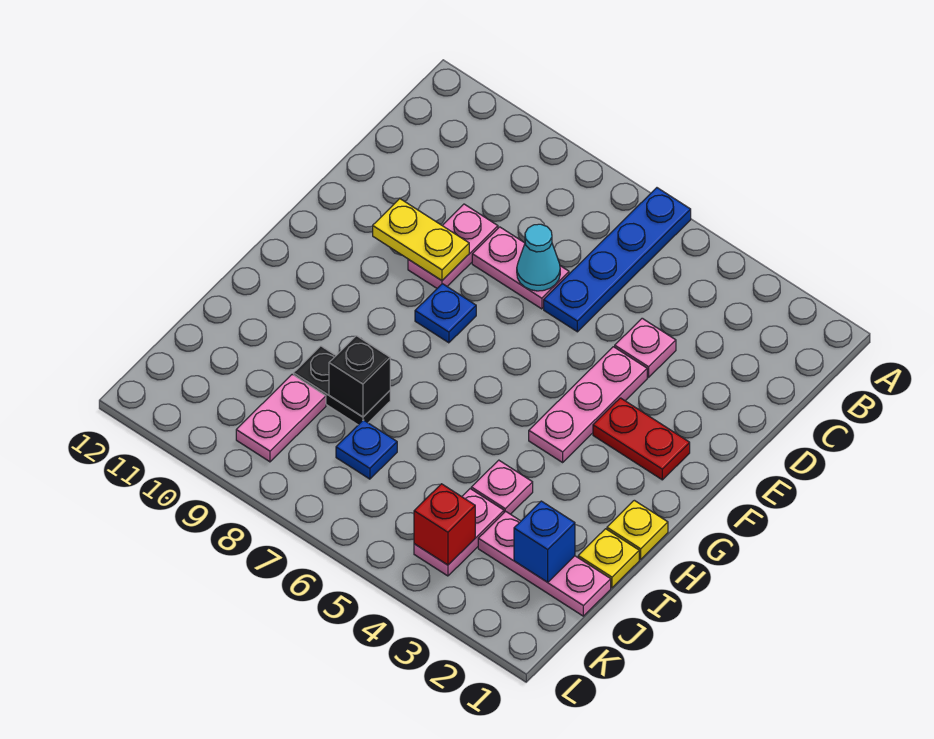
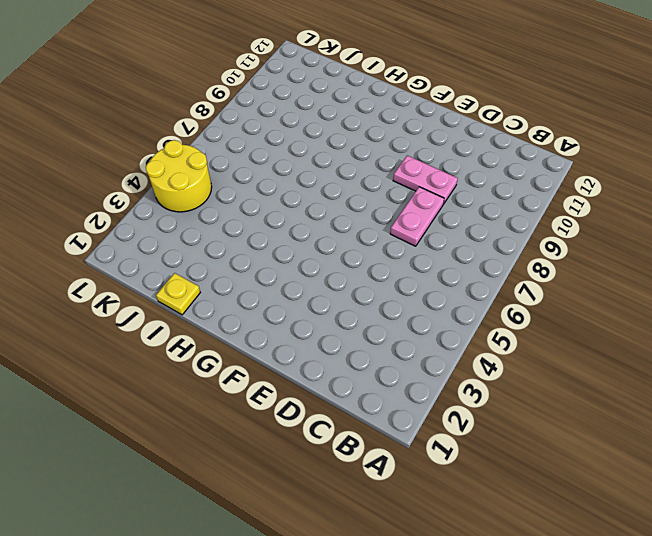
yellow round brick K4:L5 level 1 -> pink plate J4:K4 level 1
none -> blue plate A6:D6 level 1
none -> pink plate D4 level 1
none -> pink plate E4:G4 level 1

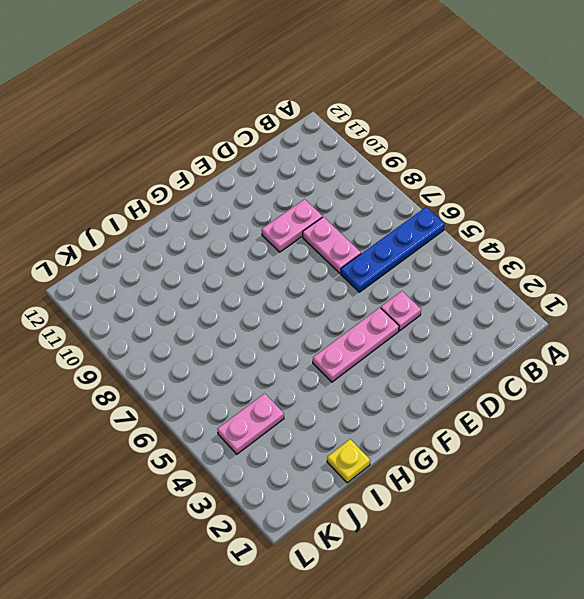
none -> red plate F2:F3 level 1
none -> blue plate F8 level 1
none -> yellow plate H1 level 1

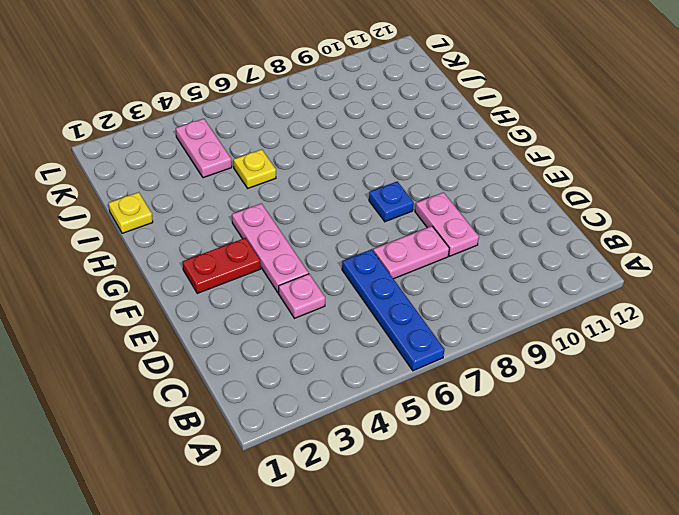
yellow plate I5 level 1 -> yellow plate H1 level 1
none -> pink plate I4 level 1
none -> black plate I8:I9 level 1
none -> pink plate J1:J3 level 1

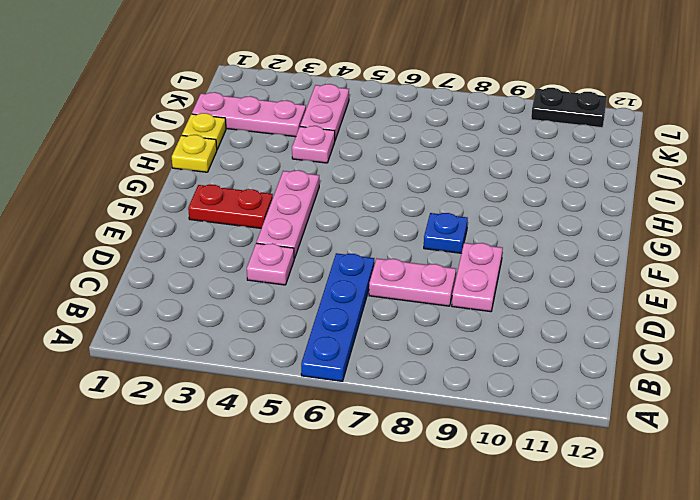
black plate L10:L11 level 1 -> black plate I8:I9 level 1
none -> blue plate J7 level 1
none -> pink plate J9:K9 level 1
none -> cyan cone D7 level 2

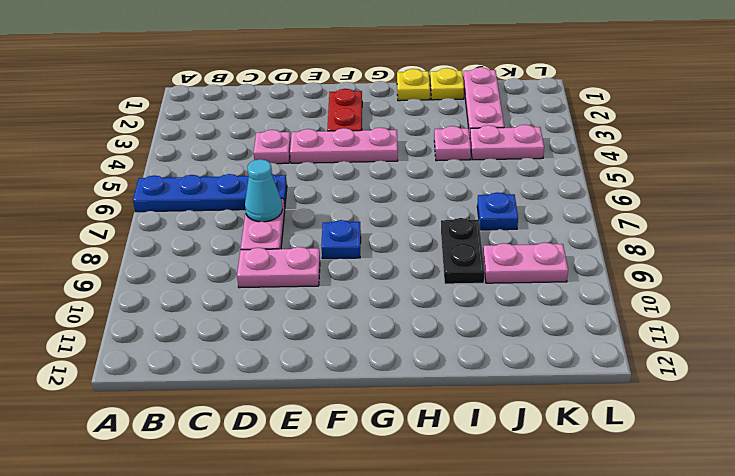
none -> yellow plate E9:E10 level 2
none -> black brick I8 level 2
none -> blue brick J2 level 2

